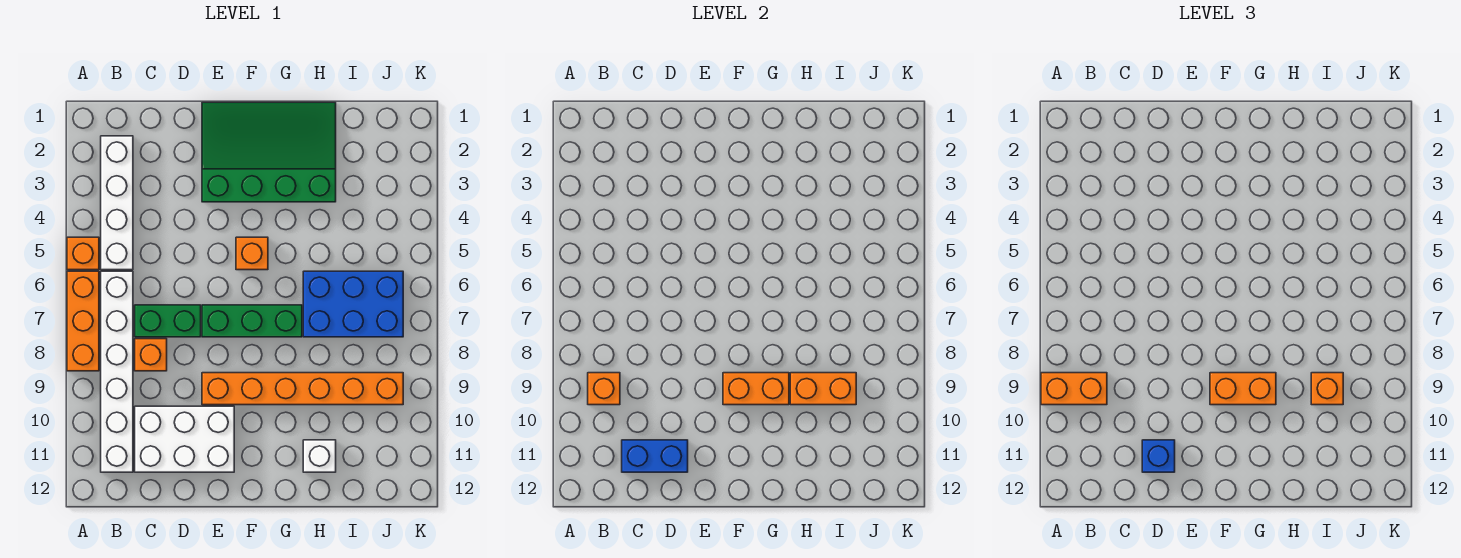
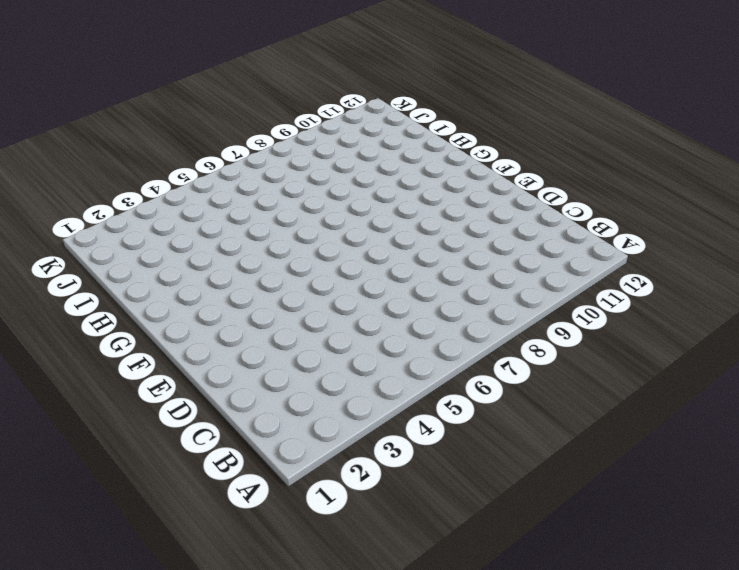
none -> orange brick A5 level 1
none -> orange brick A6:A8 level 1
none -> white brick B2:B5 level 1

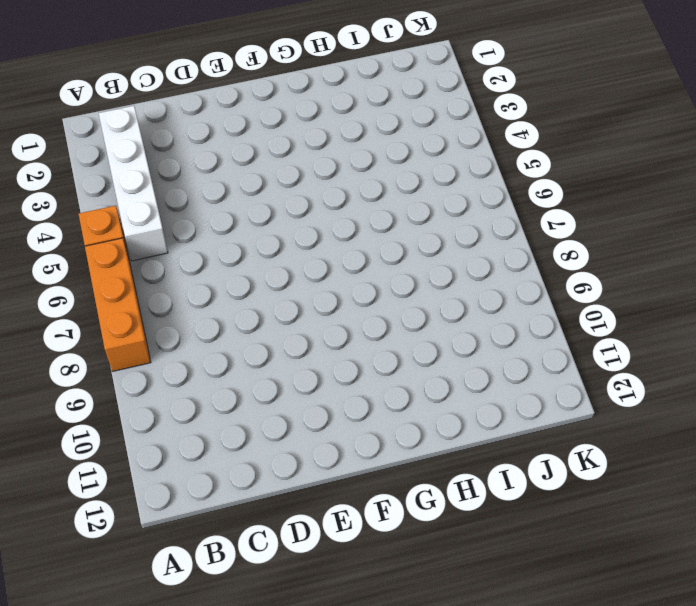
none -> white brick B6:B11 level 1
none -> green brick C7:D7 level 1
none -> orange brick C8 level 1

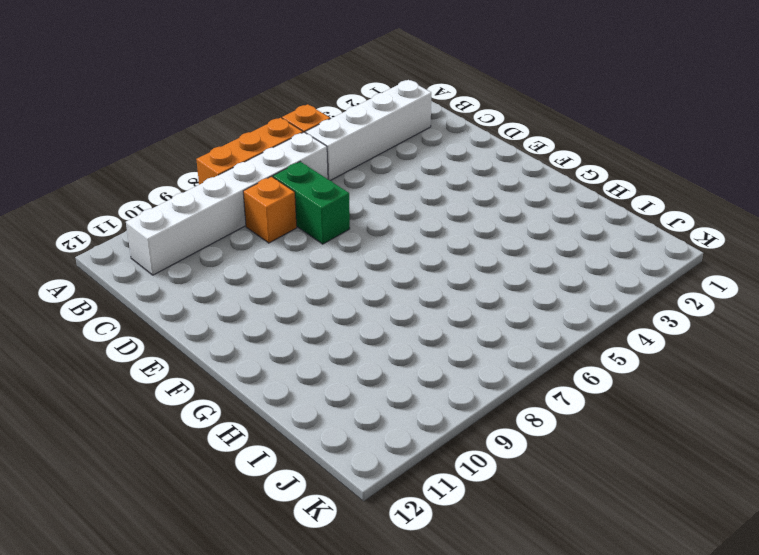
none -> white brick C10:E11 level 1
none -> green slope E1:H3 level 1 top 3
none -> green brick E7:G7 level 1

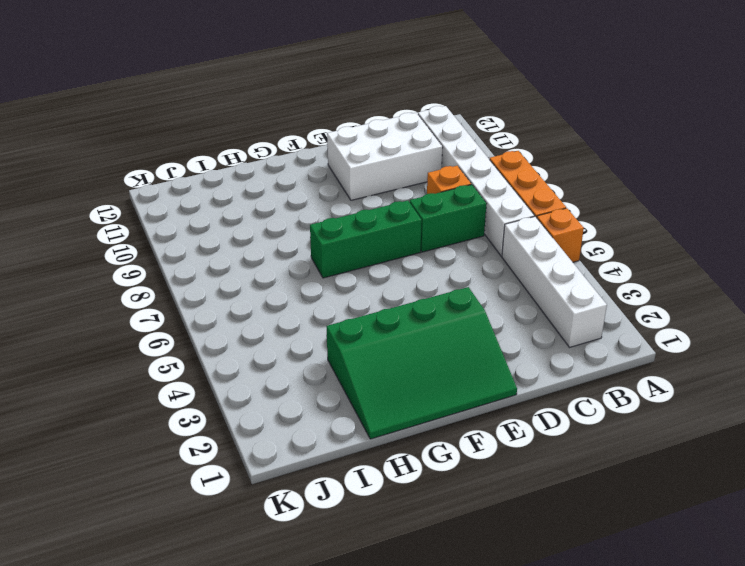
none -> orange brick E9:J9 level 1
none -> orange brick F5 level 1
none -> blue brick H6:J7 level 1

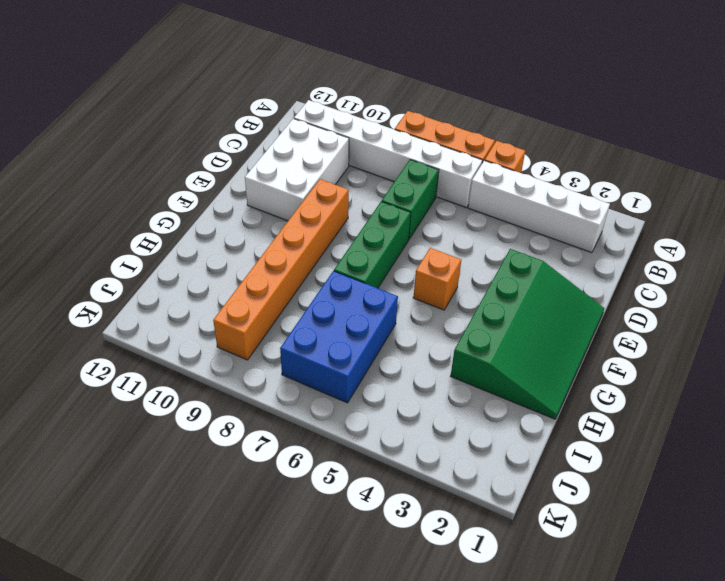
none -> orange brick C8 level 1
none -> white brick H11 level 1
none -> orange brick B9 level 2

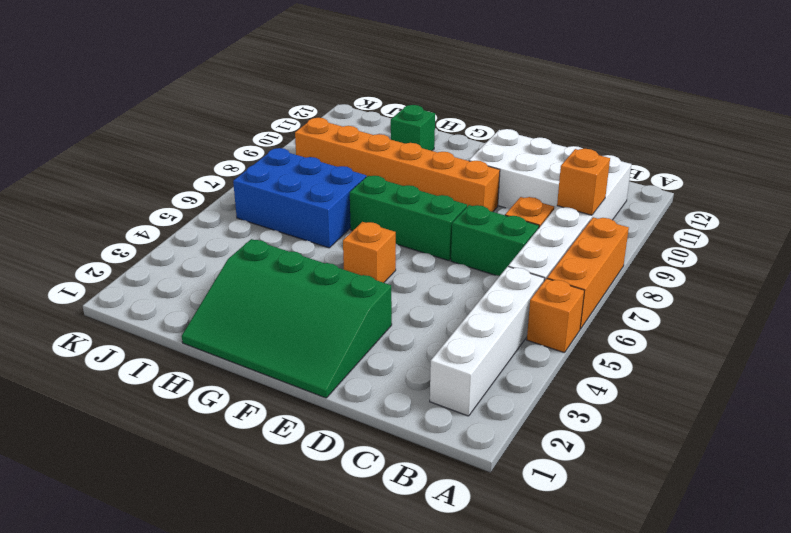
green brick H11 level 1 -> white brick H11 level 1
none -> blue brick C11:D11 level 2
none -> orange brick F9:G9 level 2
none -> orange brick H9:I9 level 2

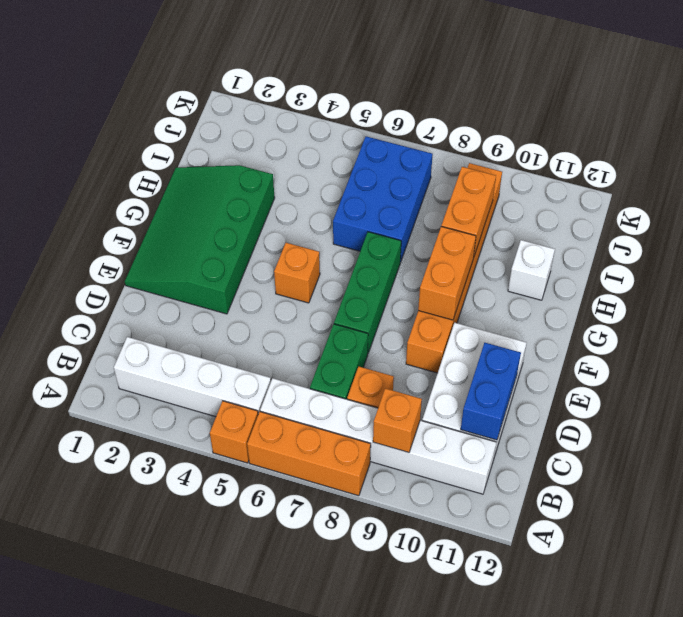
none -> orange brick A9:B9 level 3
none -> blue brick D11 level 3
none -> orange brick F9:G9 level 3

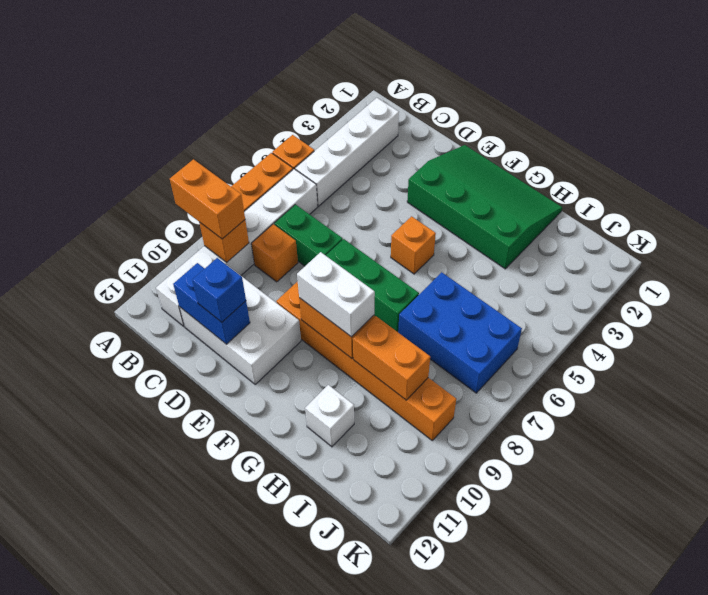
white brick F9:G9 level 3 -> orange brick F9:G9 level 3
none -> orange brick I9 level 3

